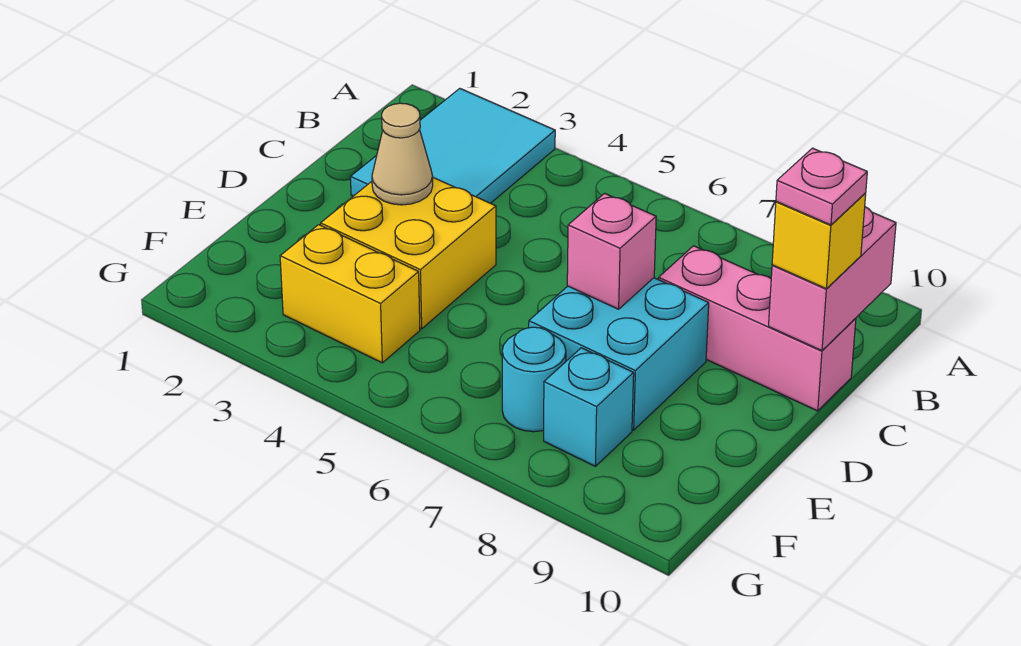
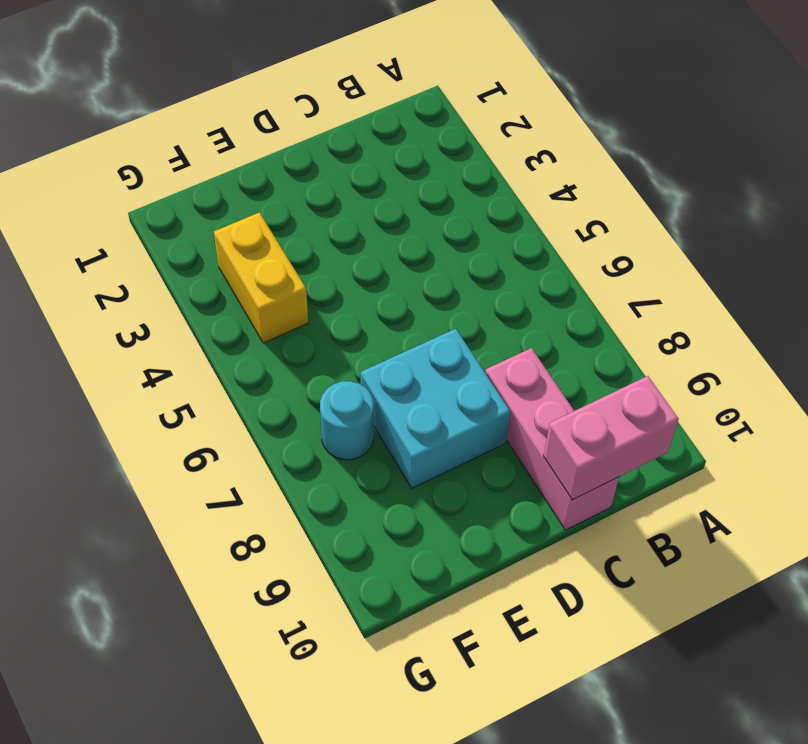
none -> cyan tile A2:C3 level 1
none -> yellow brick D3:E4 level 1
none -> cyan brick F8 level 1

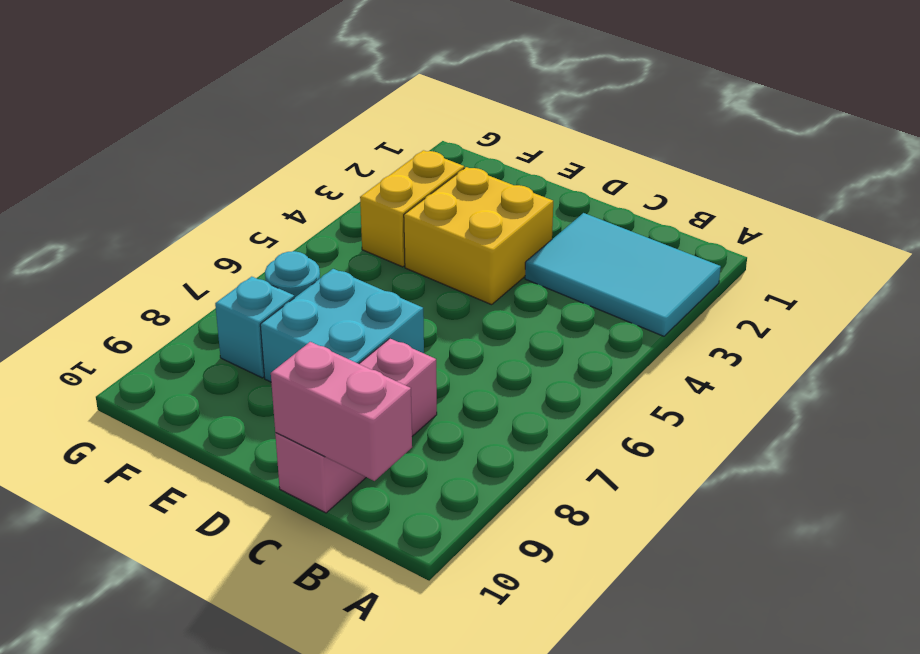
none -> tan cone D3 level 2
none -> pink brick D7 level 2
none -> yellow brick C10 level 3

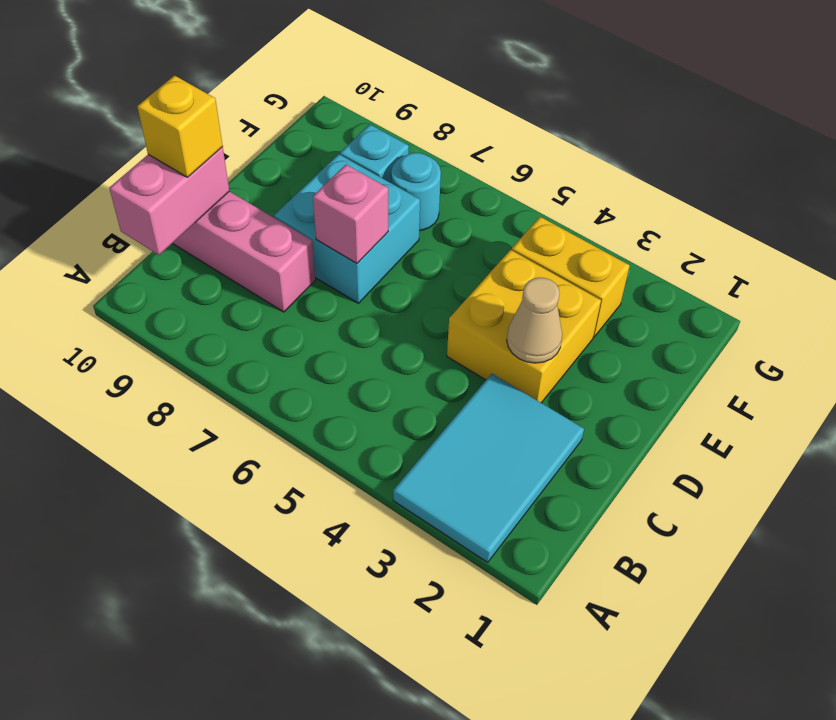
none -> pink plate C10 level 4

